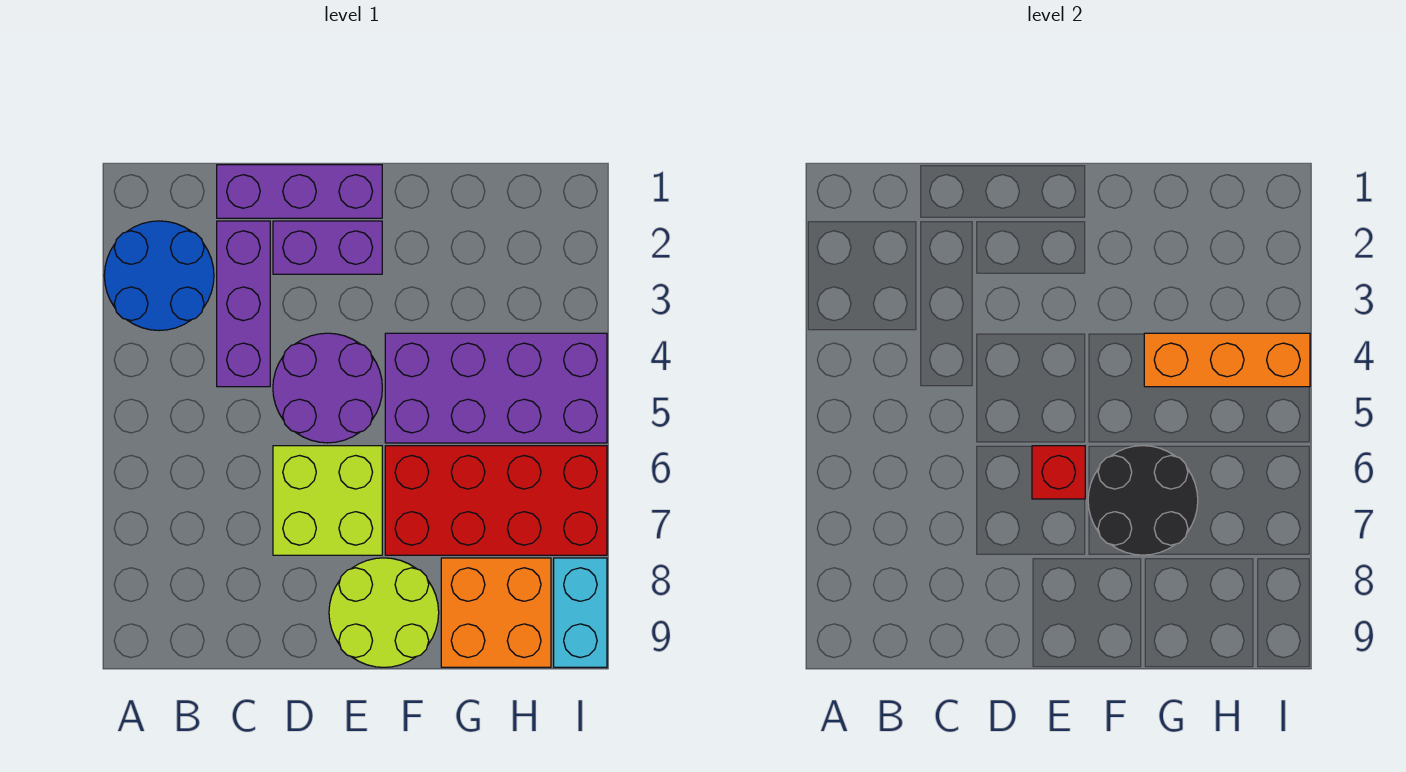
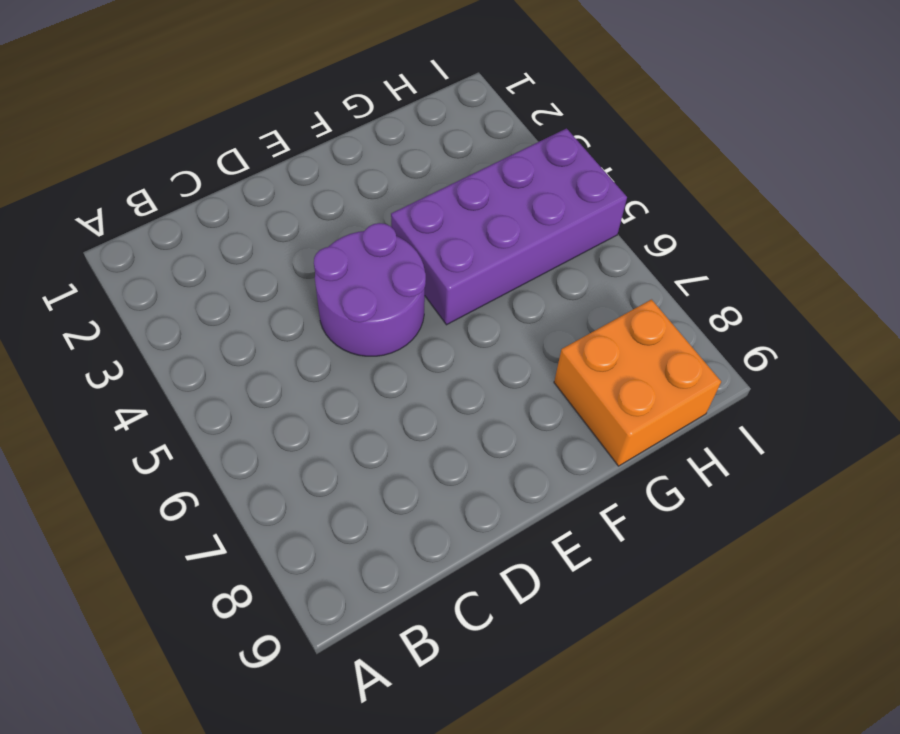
none -> blue round brick A2:B3 level 1
none -> purple brick C1:E1 level 1
none -> purple brick C2:C4 level 1

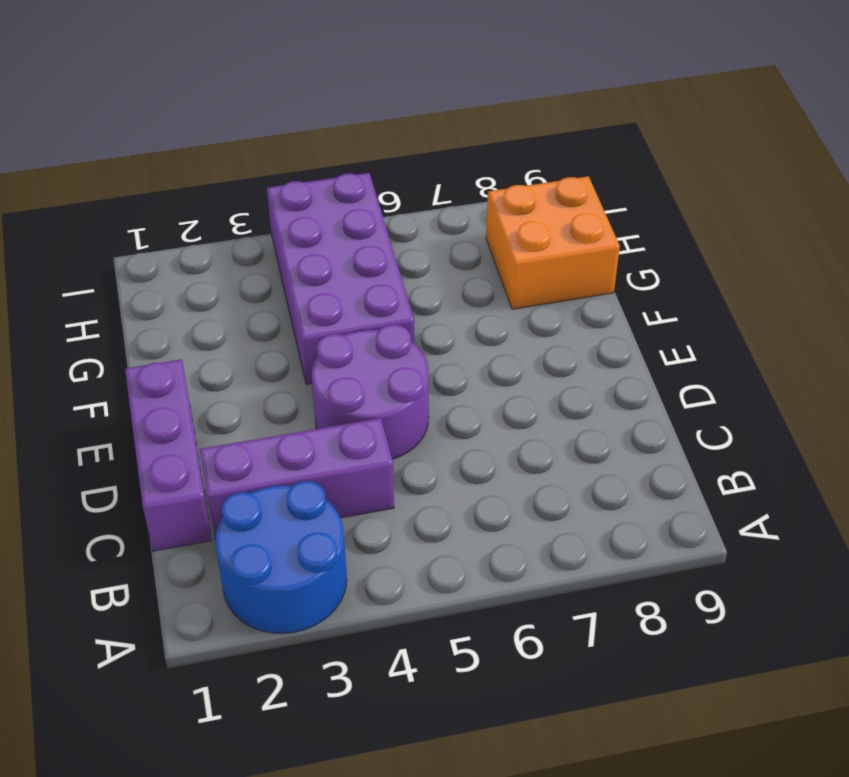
none -> purple brick D2:E2 level 1
none -> lime brick D6:E7 level 1
none -> lime round brick E8:F9 level 1

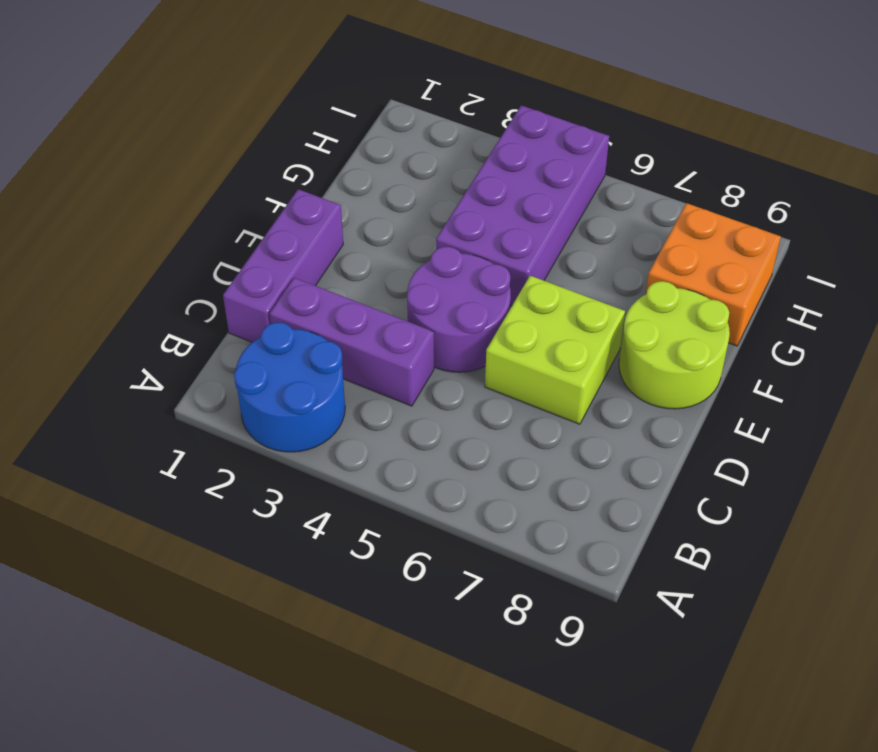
none -> purple brick D2:E2 level 1
none -> red brick F6:I7 level 1
none -> cyan brick I8:I9 level 1

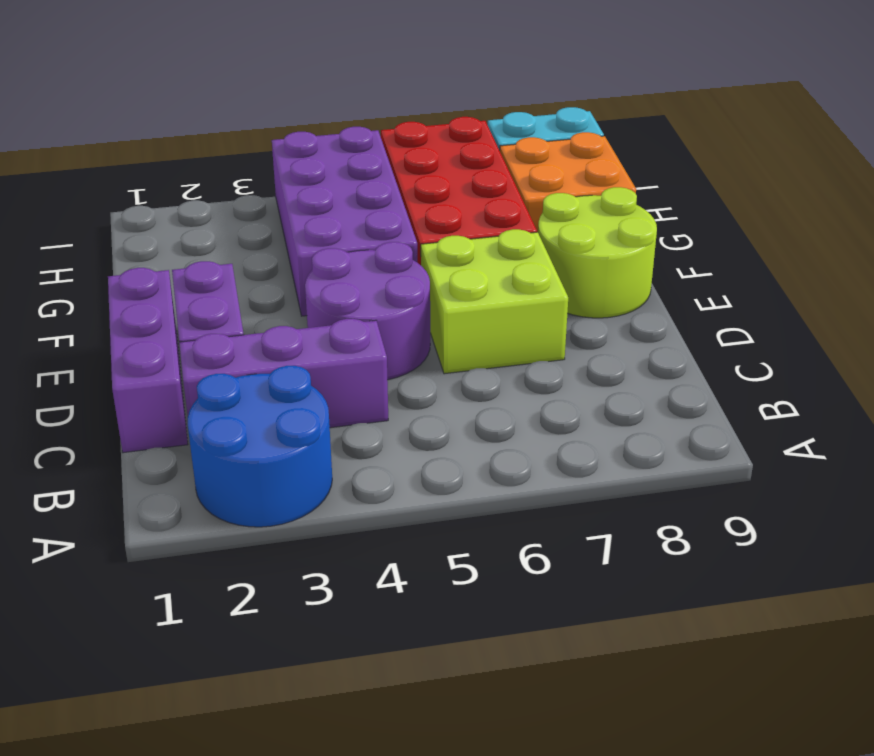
none -> red brick E6 level 2
none -> black round brick F6:G7 level 2
none -> orange brick G4:I4 level 2

